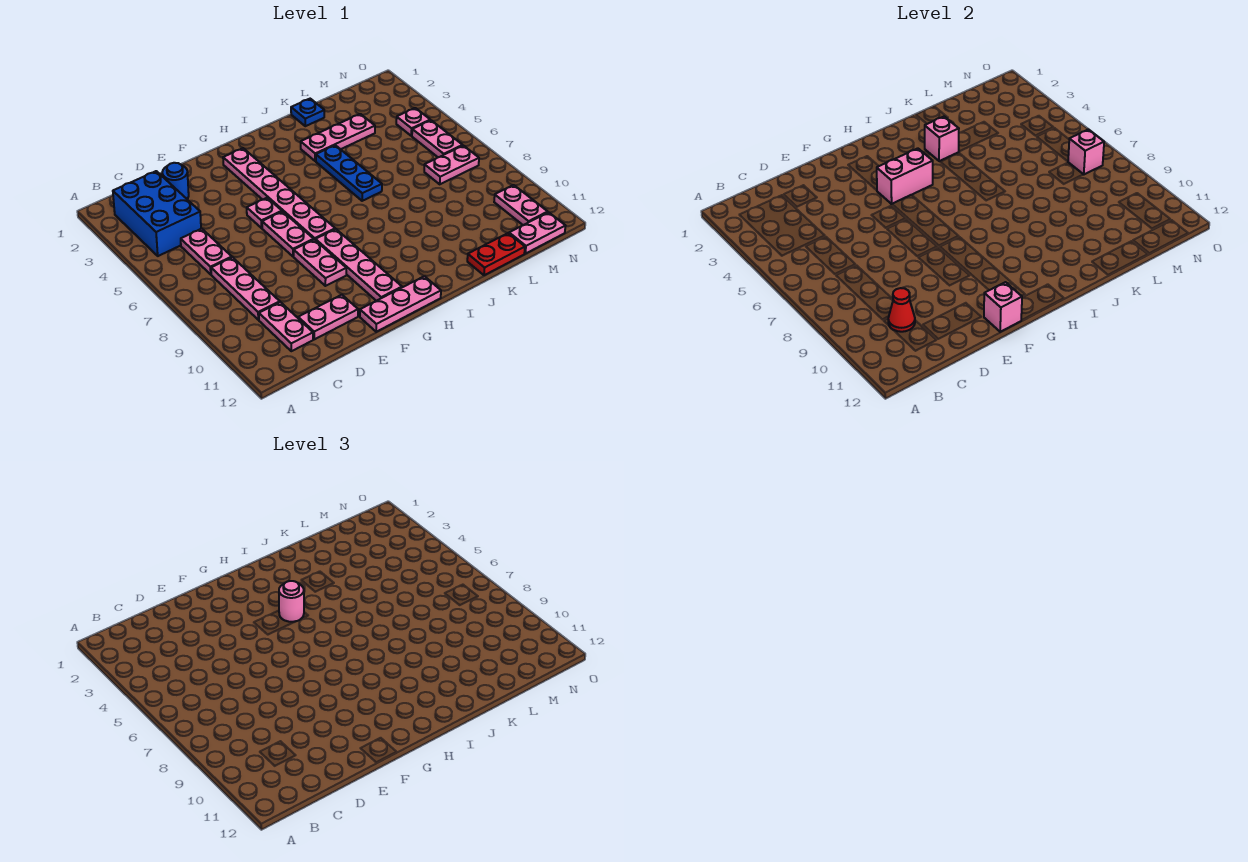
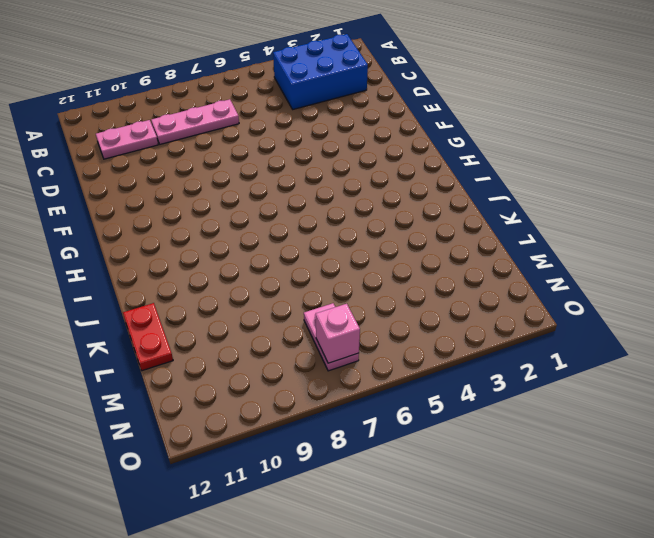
none -> pink plate C5:C6 level 1
none -> blue round brick D2 level 1
none -> pink plate D11:E11 level 1

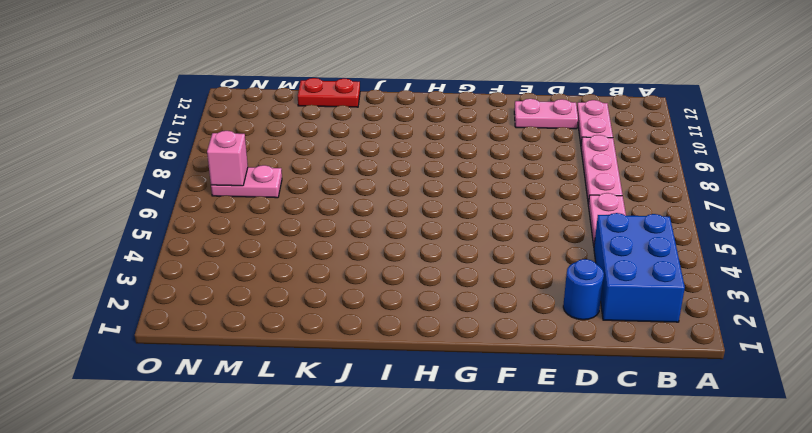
none -> pink plate F5 level 1
none -> pink plate F6:F7 level 1
none -> pink plate F8:F9 level 1

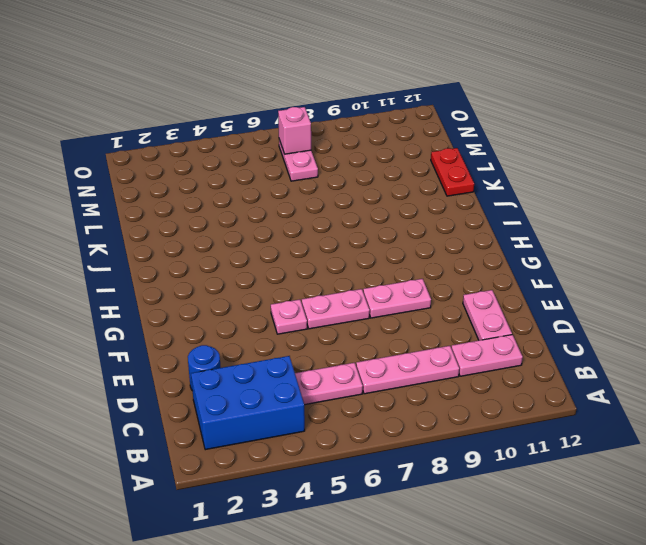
none -> pink plate F12:H12 level 1
none -> pink plate G2:G7 level 1
none -> pink plate G8:G11 level 1

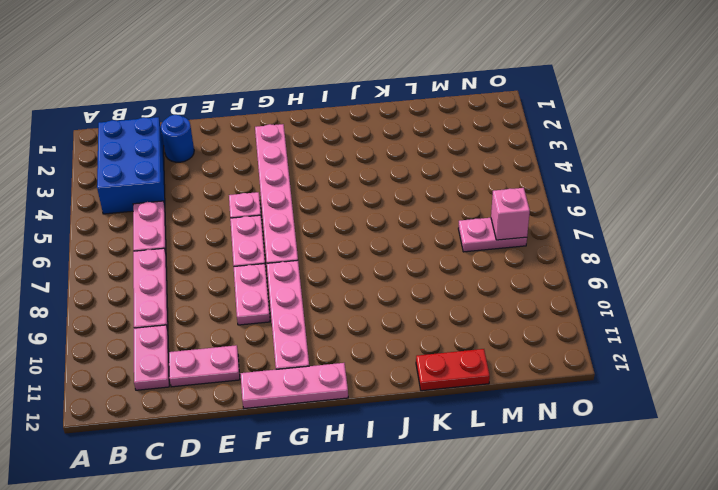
none -> pink plate J3:L3 level 1
none -> blue plate J4:J6 level 1
none -> blue plate K1 level 1

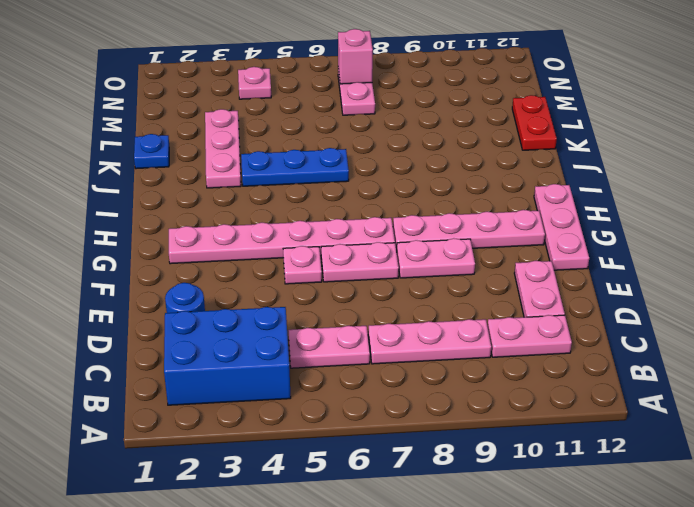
none -> pink plate M12:N12 level 1
none -> pink plate N5:N6 level 1
none -> pink plate N10:N11 level 1

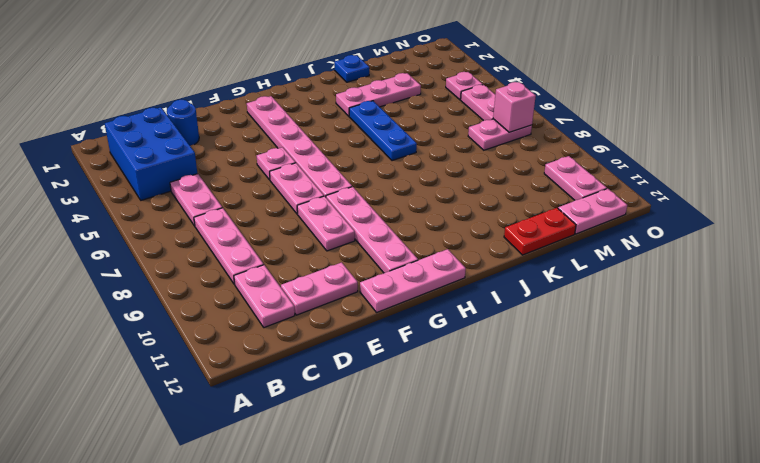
none -> red cone C10 level 2
none -> pink brick F12 level 2
none -> pink brick G4:H4 level 2

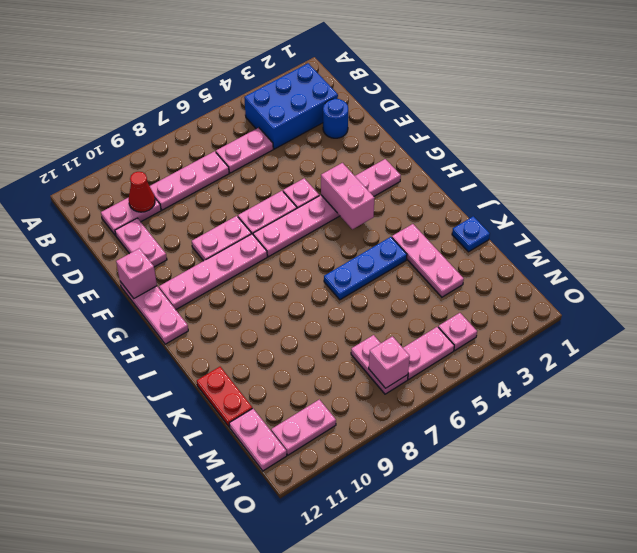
none -> pink brick J3 level 2
none -> pink round brick H4 level 3

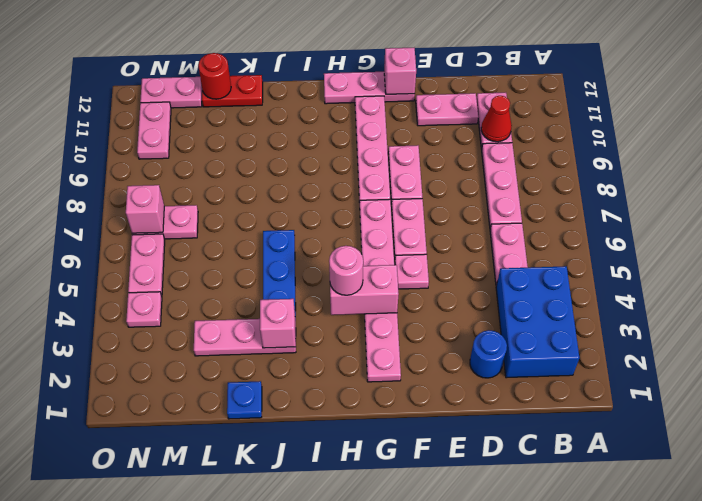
red round brick L12 level 2 -> none

